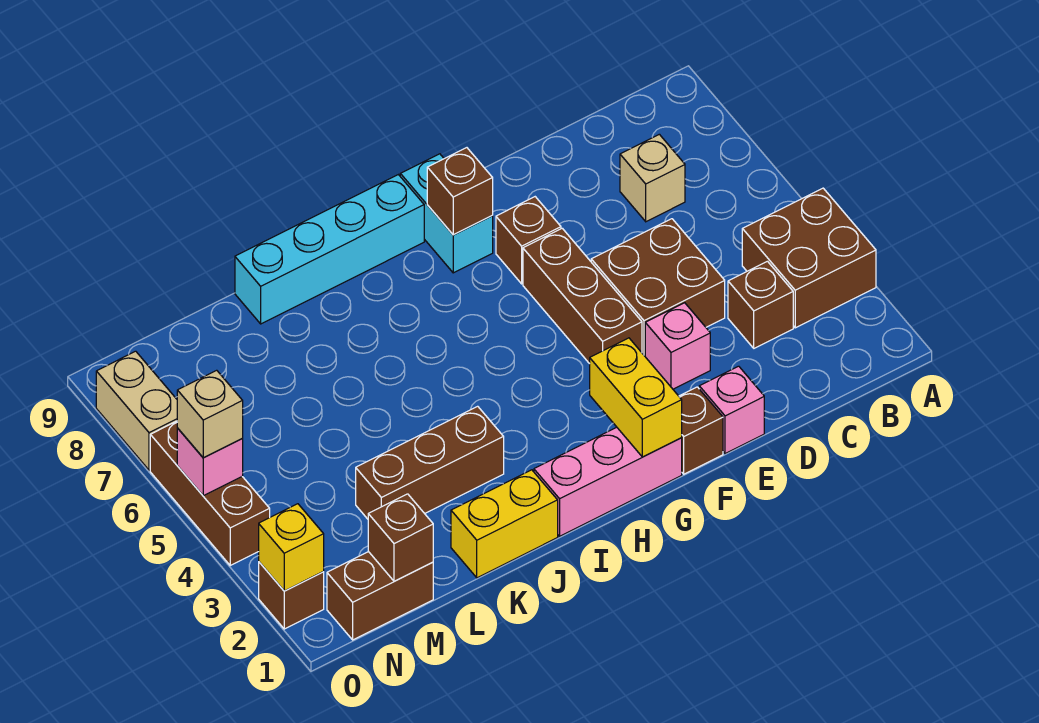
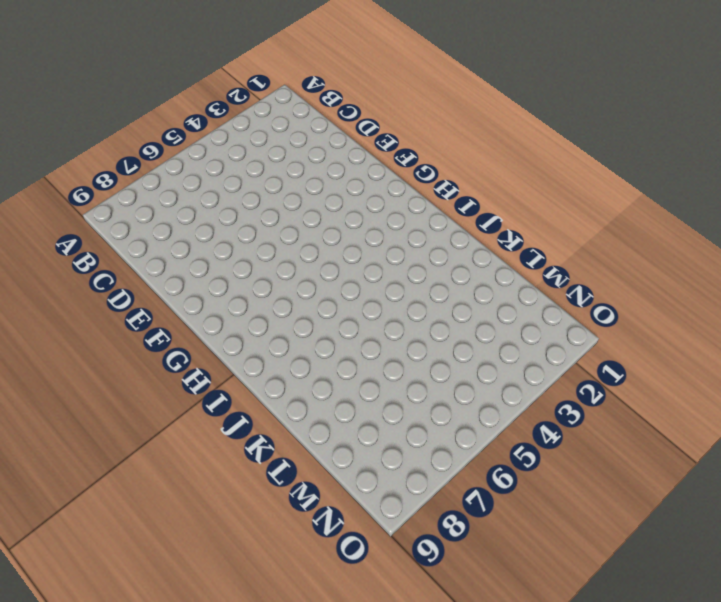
none -> brown brick A3:B4 level 1
none -> brown brick C3 level 1
none -> tan brick C7 level 1

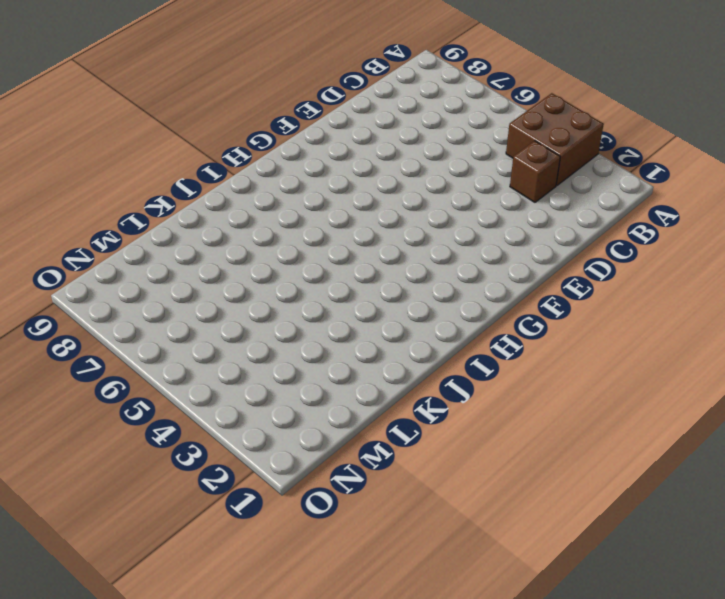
none -> tan brick C7 level 1
none -> brown brick D4:E5 level 1
none -> pink brick E1 level 1

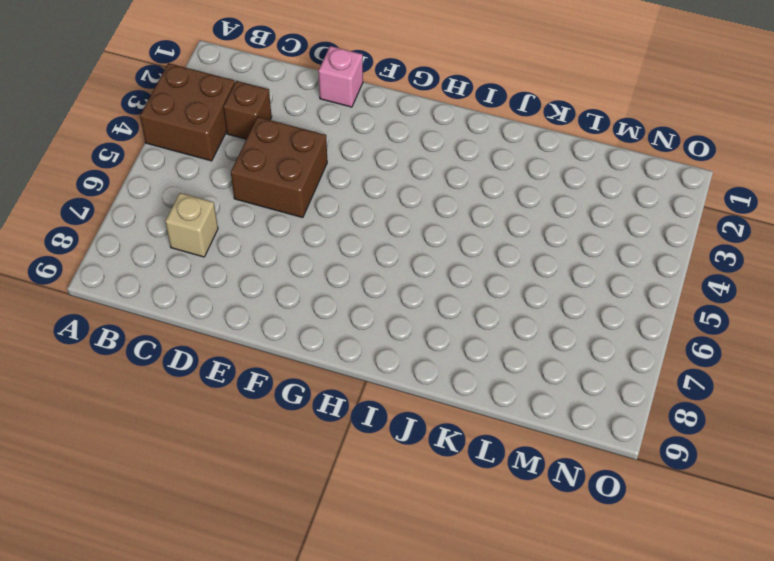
none -> pink brick E3 level 1
none -> brown brick F1 level 1
none -> brown brick F4:F6 level 1

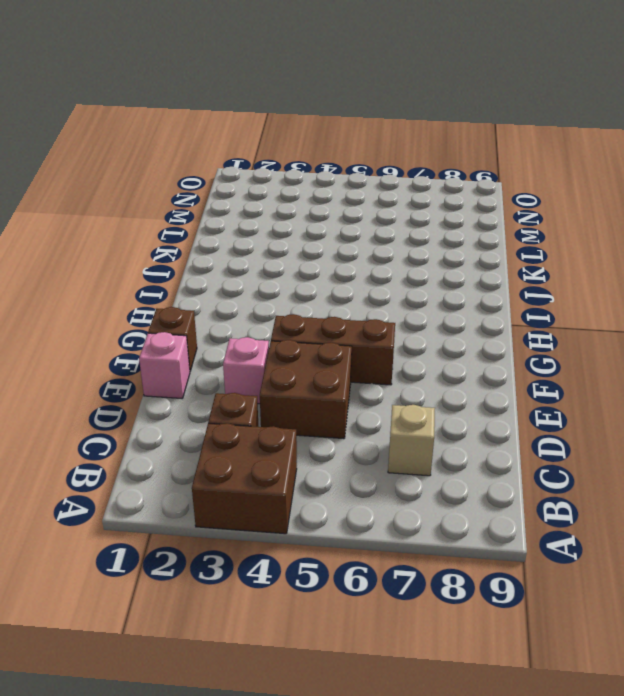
none -> brown brick F7 level 1
none -> pink brick G1:I1 level 1
none -> cyan brick G8:G9 level 1

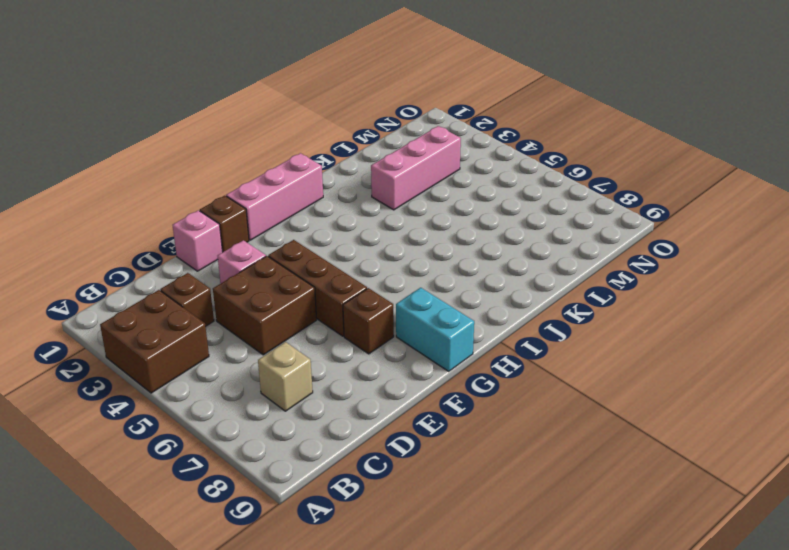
pink brick K3:M3 level 1 -> brown brick J3:L3 level 1
none -> cyan brick H9:K9 level 1
none -> yellow brick J1:K1 level 1
none -> brown brick M1:N1 level 1

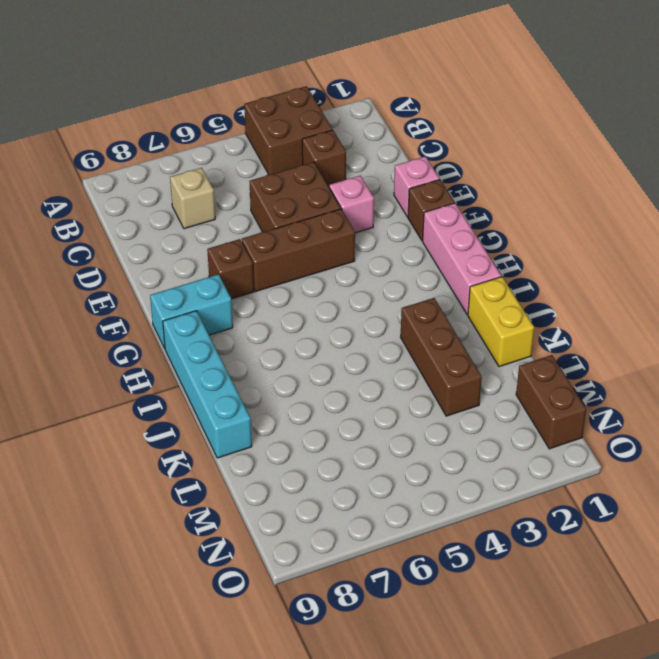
none -> brown brick O2 level 1
none -> brown brick O4:O6 level 1
none -> tan brick O7:O8 level 1

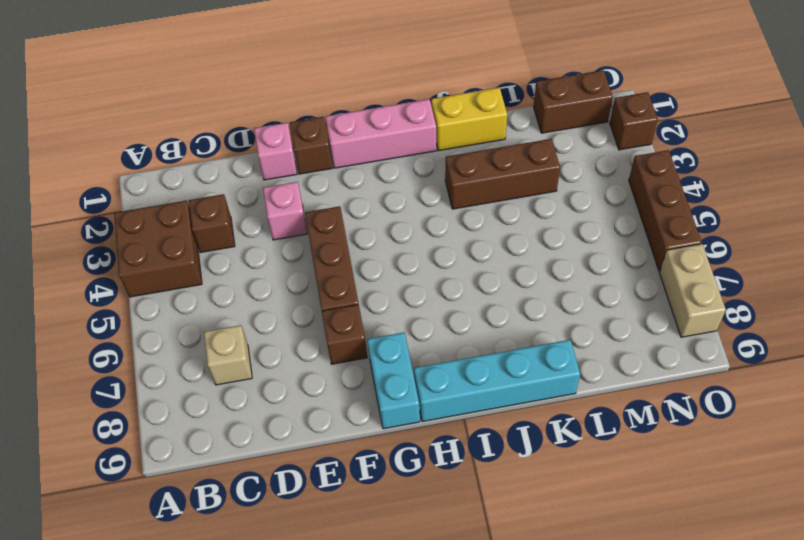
none -> brown brick D4:E5 level 1
none -> yellow brick G1:G2 level 2
none -> brown brick G8 level 2

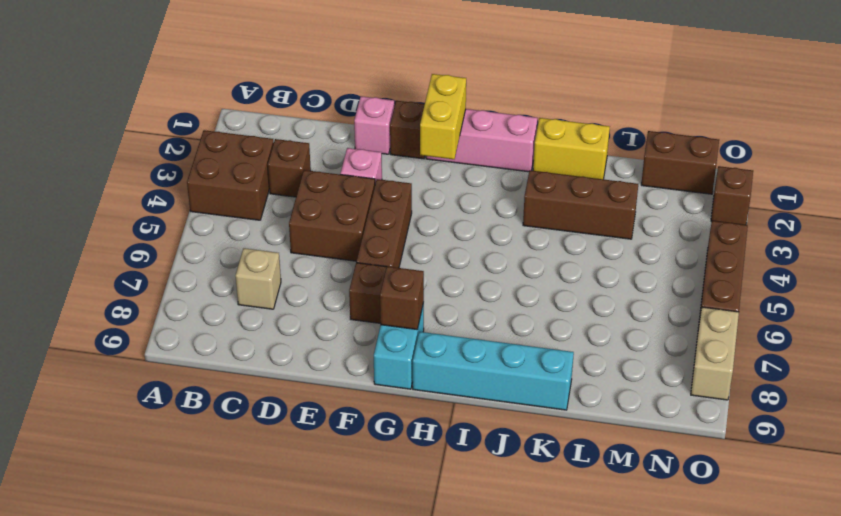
none -> brown brick M1 level 2
none -> yellow brick O2 level 2
none -> pink brick O5 level 2

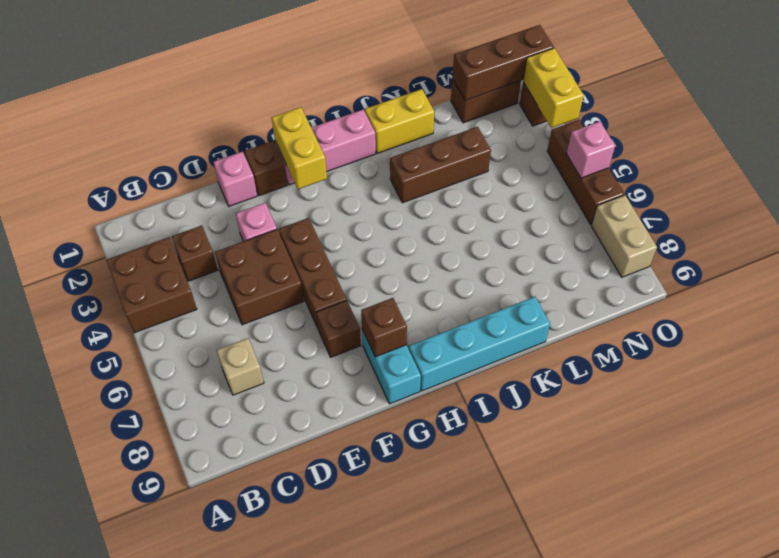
brown brick M1:O1 level 2 -> brown brick M1 level 2
yellow brick O2:O3 level 2 -> yellow brick O2 level 2
none -> tan brick O5 level 3

